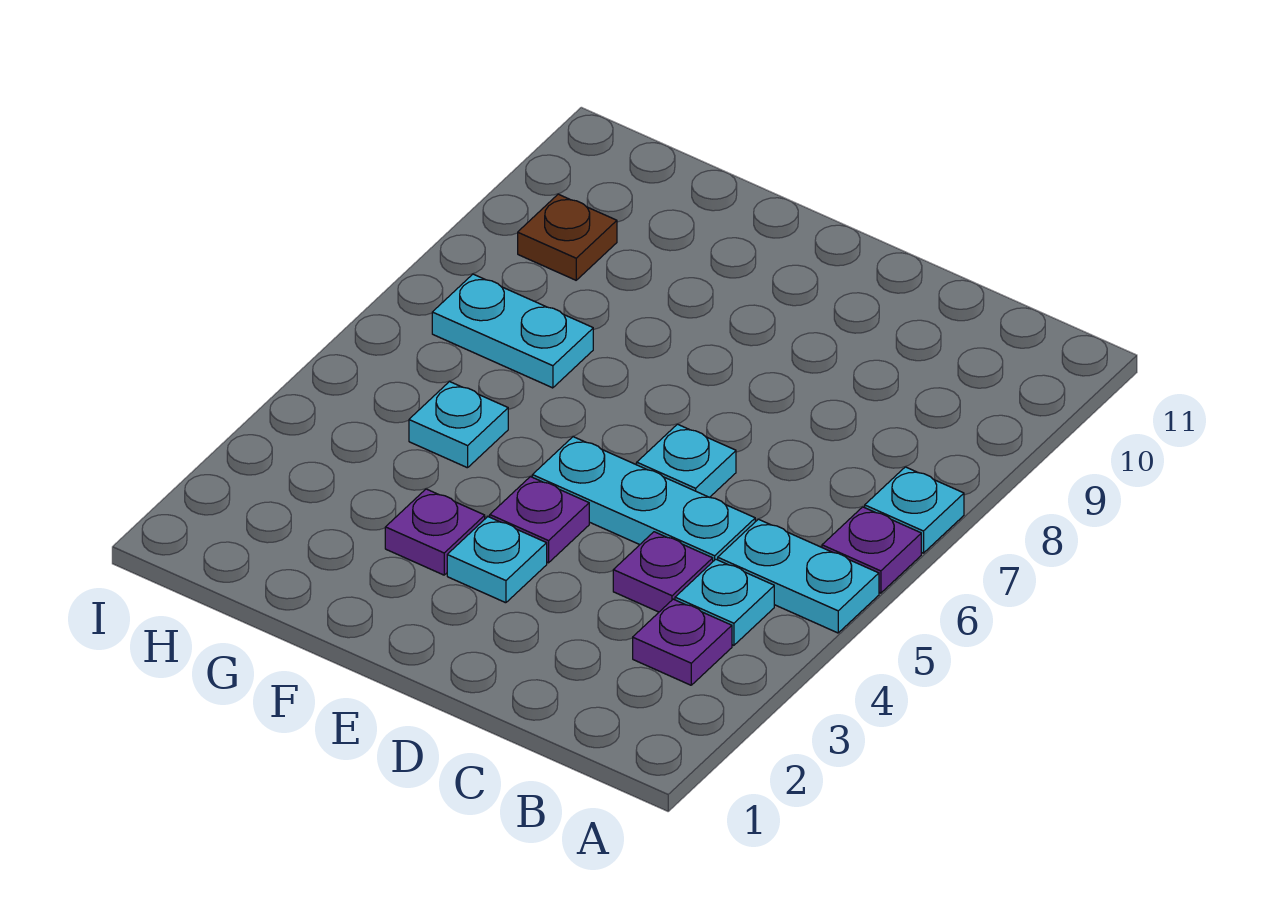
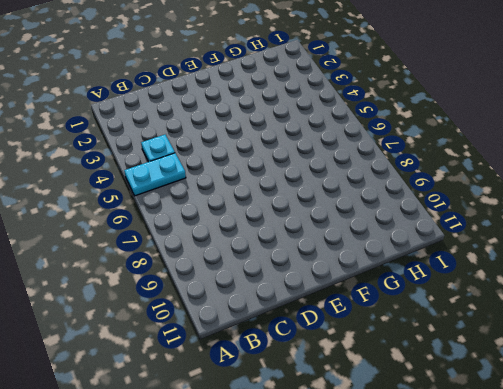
none -> purple plate A6 level 1
none -> cyan plate A7 level 1
none -> purple plate B3 level 1

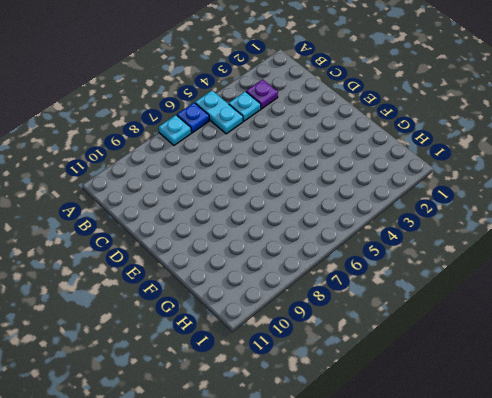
blue plate A6 level 1 -> purple plate A6 level 1
none -> purple plate C4 level 1
none -> cyan plate C5:E5 level 1
none -> cyan plate D6 level 1

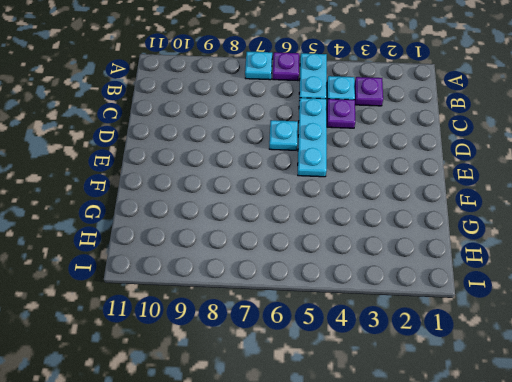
none -> cyan plate E3 level 1
none -> purple plate E4 level 1
none -> purple plate F3 level 1

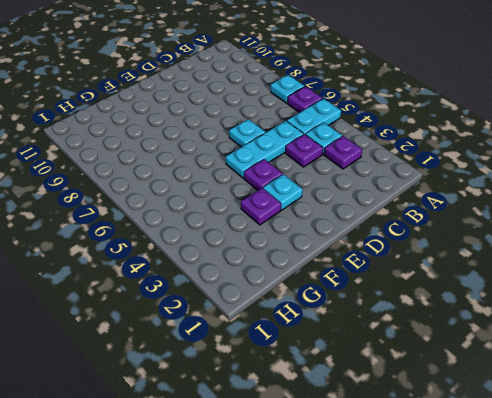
none -> cyan plate G5 level 1
none -> cyan plate G7:H7 level 1
none -> brown plate H9 level 1

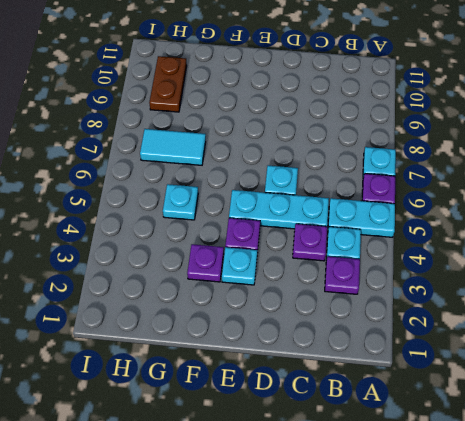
cyan tile G7:H7 level 1 -> cyan plate G7:H7 level 1
brown plate H9:H10 level 1 -> brown plate H9 level 1

